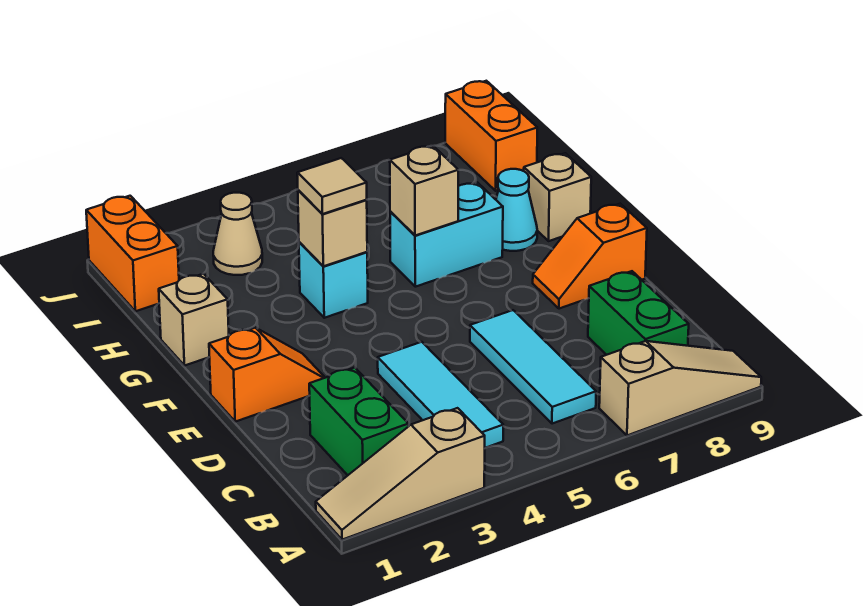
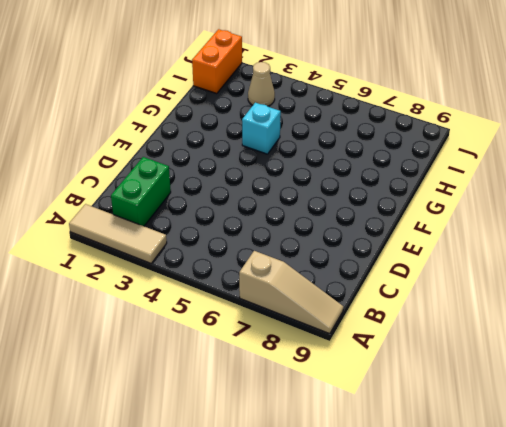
tan tile A1:A3 level 1 -> tan slope A1:A3 level 1 top 3
none -> cyan tile B4:D4 level 1
none -> cyan tile B6:D6 level 1
none -> green brick B8:C8 level 1

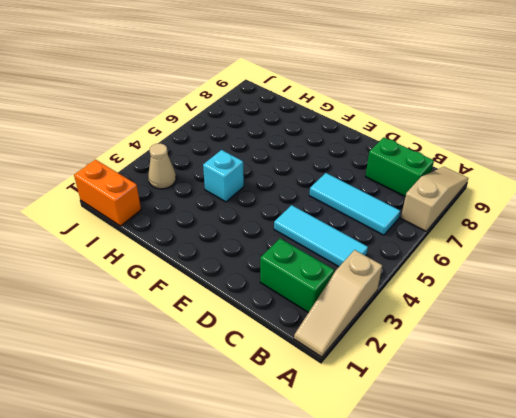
none -> orange slope E1:E2 level 1 top 1
none -> orange slope E8:E9 level 1 top 9
none -> tan brick G1 level 1

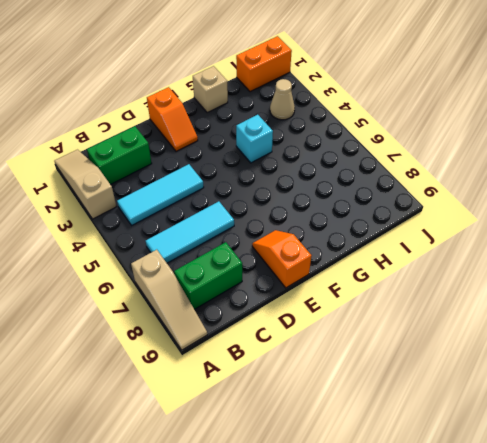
none -> cyan brick G6:G7 level 1
none -> cyan cone G8 level 1
none -> tan brick G9 level 1

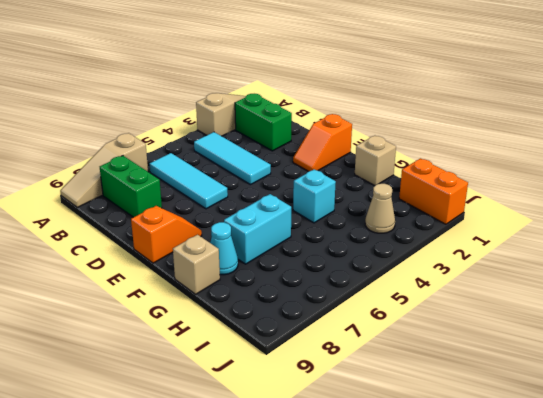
none -> orange brick I9:J9 level 1
none -> tan brick G4 level 2
none -> tan brick G6 level 2

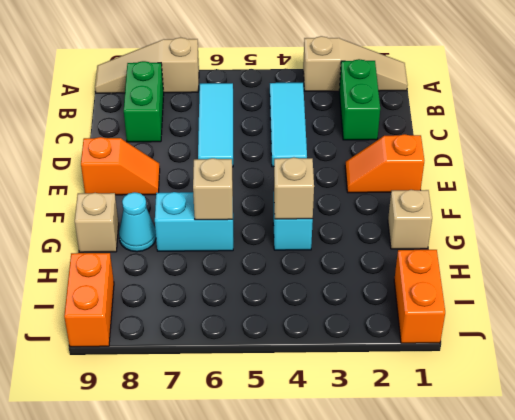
none -> tan cone I3 level 1
none -> tan tile G4 level 3

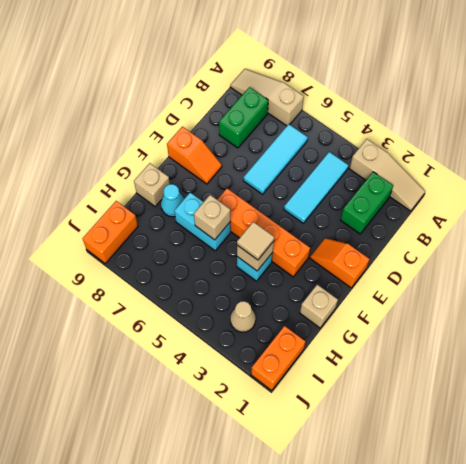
orange brick F3:F6 level 1 -> none

